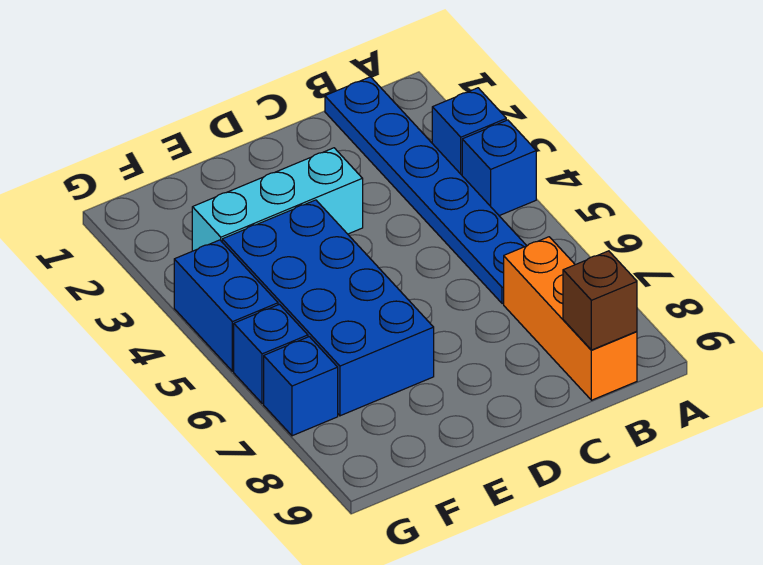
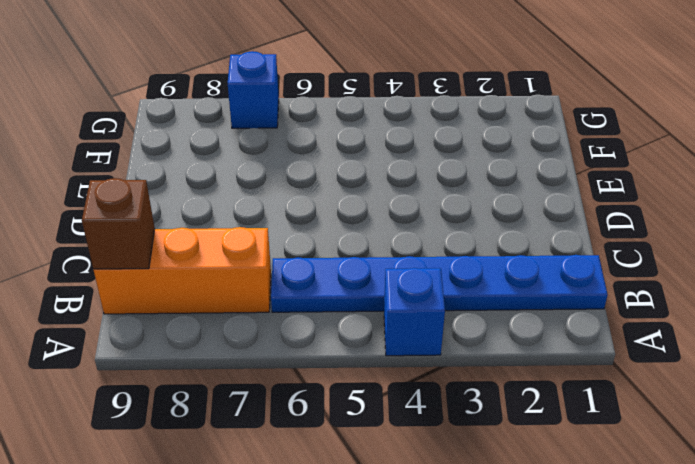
none -> blue brick A3 level 1
none -> cyan brick D3:F3 level 1

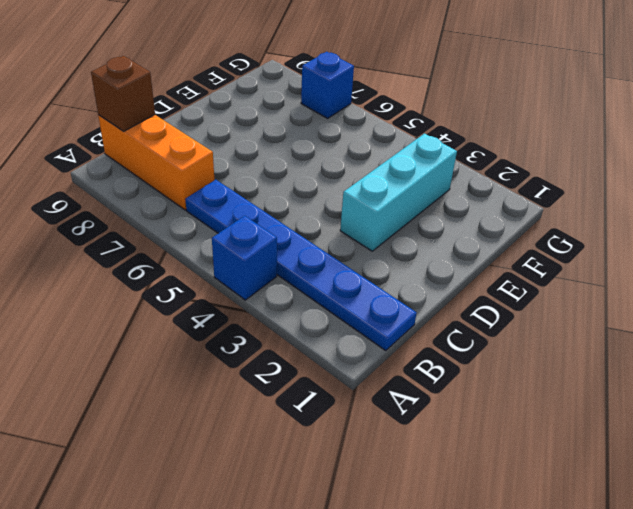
none -> blue brick A3 level 1
none -> blue brick E4:F7 level 1

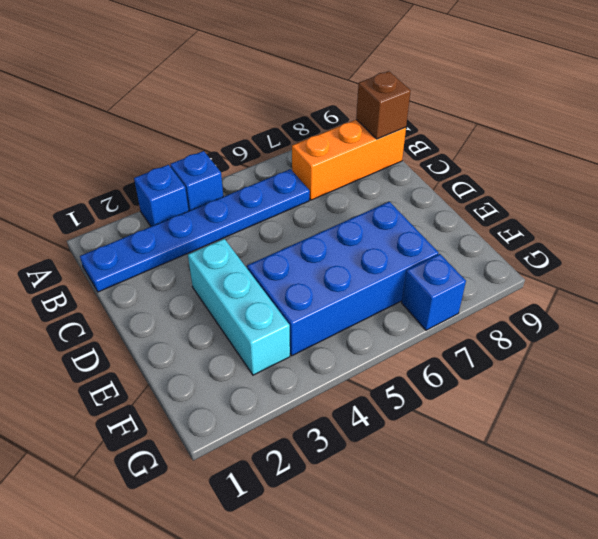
none -> blue brick G4:G5 level 1
none -> blue brick G6 level 1

